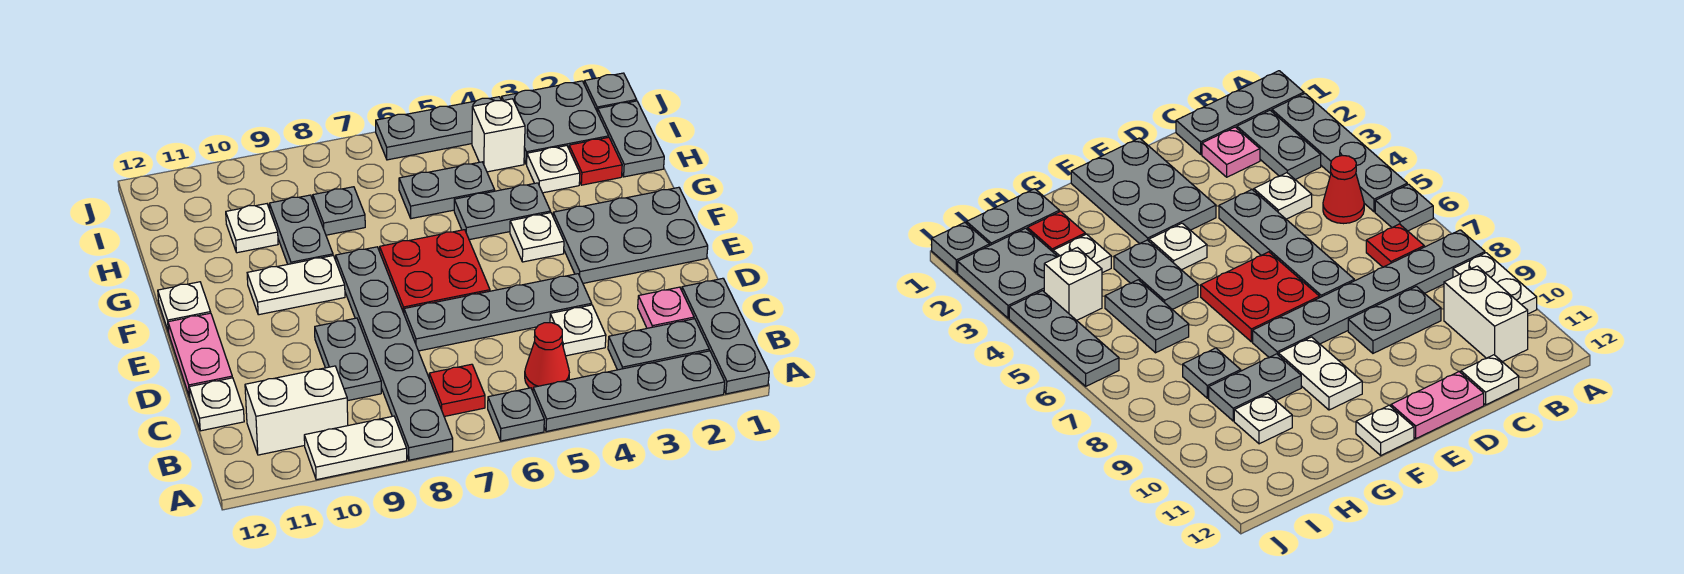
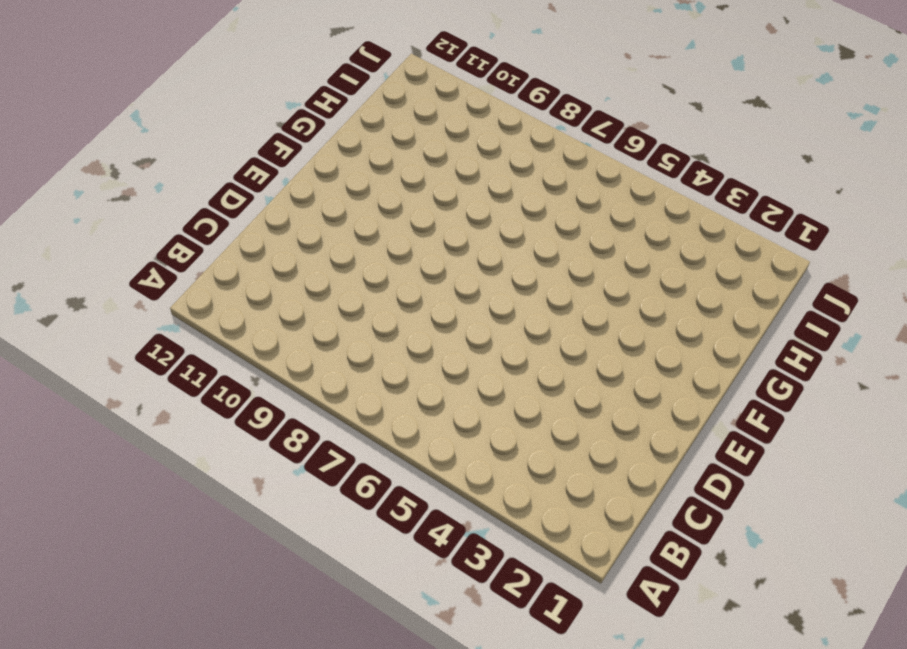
none -> grey plate A1:C1 level 1
none -> grey plate A2:A5 level 1
none -> grey plate A6 level 1
none -> grey plate A8:F8 level 1

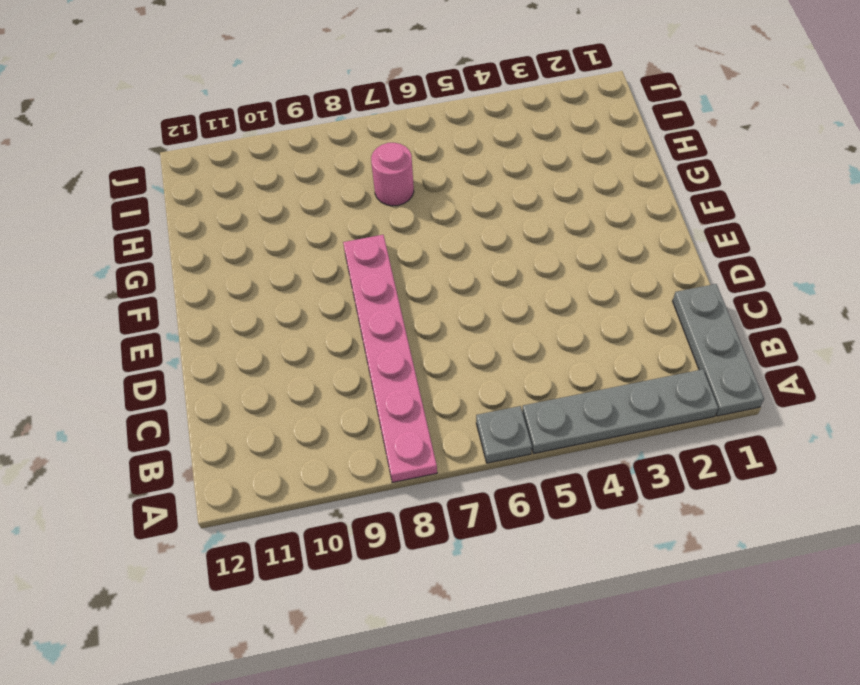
pink plate A8:F8 level 1 -> grey plate A8:F8 level 1
pink round brick H7 level 1 -> none
none -> white plate A9:A10 level 1
none -> grey plate B2:B3 level 1
none -> red cone B5 level 1
none -> red plate B7 level 1

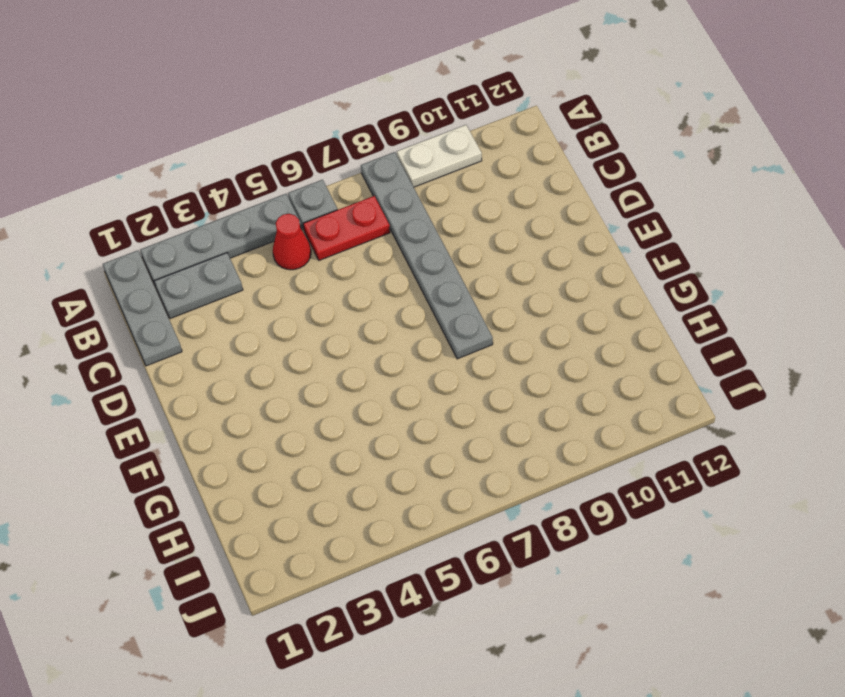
red plate B6:B7 level 1 -> red plate B7 level 1
none -> white brick B10:B11 level 1
none -> pink plate C2 level 1
none -> white plate C4 level 1
none -> grey plate C9:D9 level 1

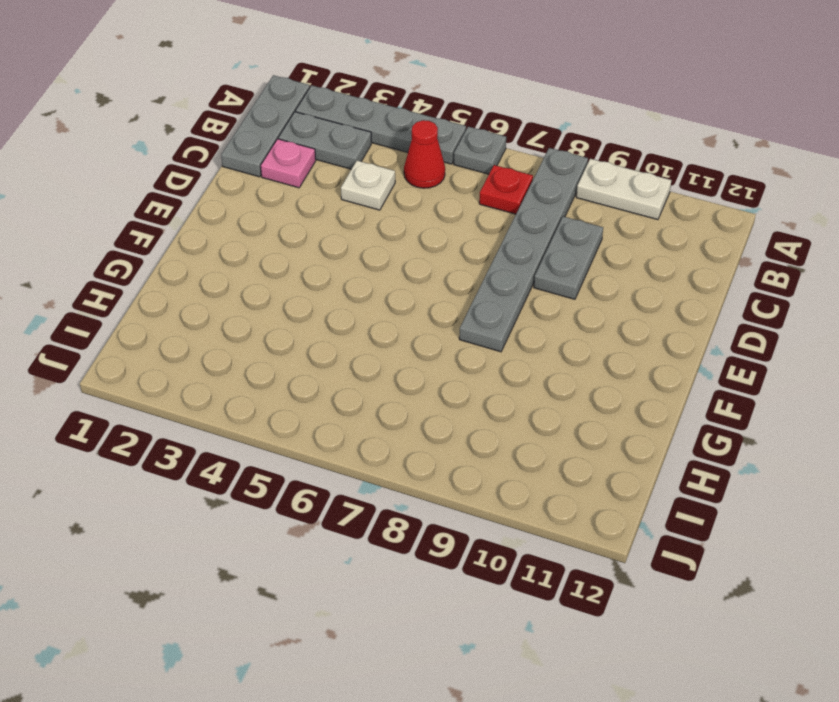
none -> white brick B10:B11 level 1
none -> white plate C12 level 1
none -> grey plate D4:D7 level 1
none -> pink plate D12:E12 level 1

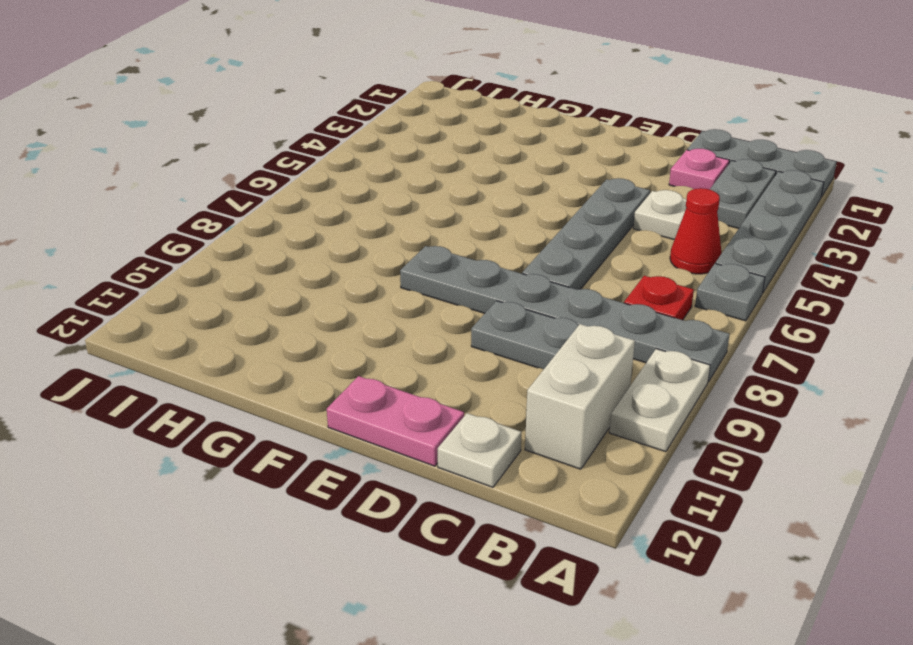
none -> grey plate E1:F3 level 1
none -> red plate E6:F7 level 1
none -> white plate F4 level 1
none -> white plate F9:F10 level 1

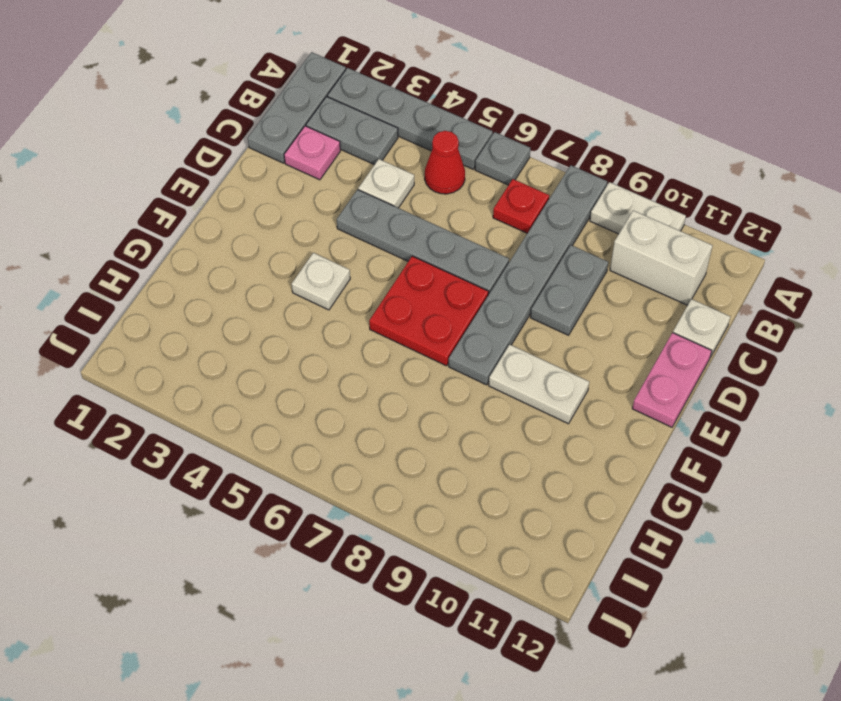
none -> grey plate E1:F3 level 1
none -> white plate F12 level 1
none -> grey plate G4:G5 level 1
none -> grey plate G9:H9 level 1

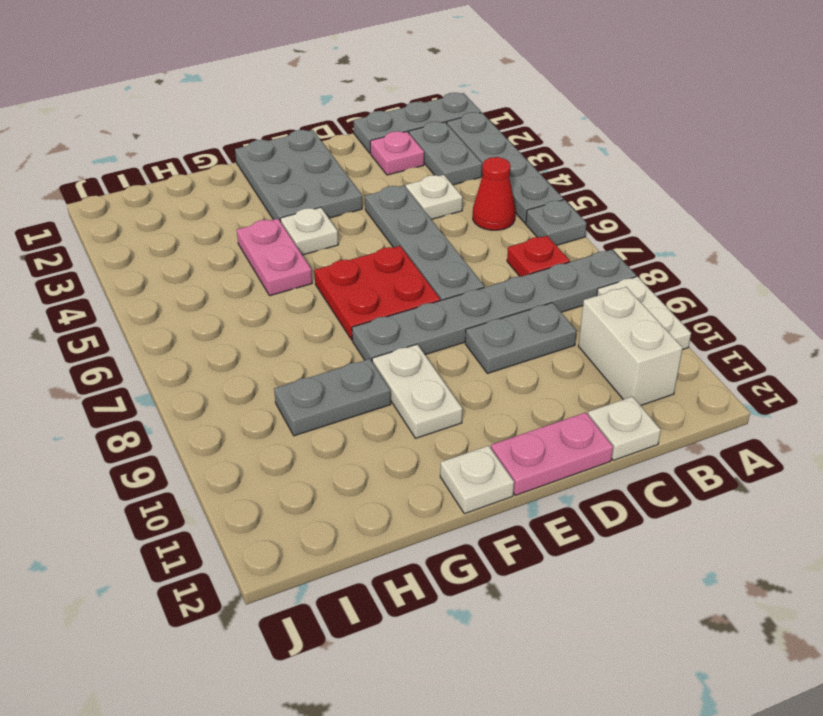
pink plate G4:G5 level 1 -> grey plate G4:G5 level 1
none -> grey plate H1:I1 level 1
none -> red plate H2 level 1
none -> white plate H3 level 1
none -> grey plate H5:H6 level 1

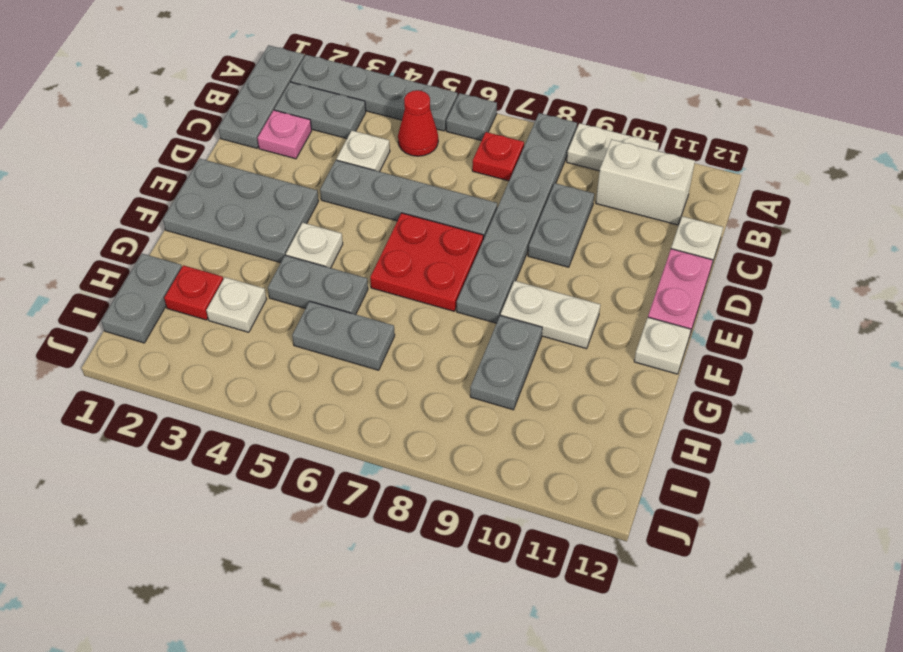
none -> grey plate H8 level 1
none -> white plate H10 level 1
none -> grey plate I2:J3 level 1
none -> white brick I4 level 1

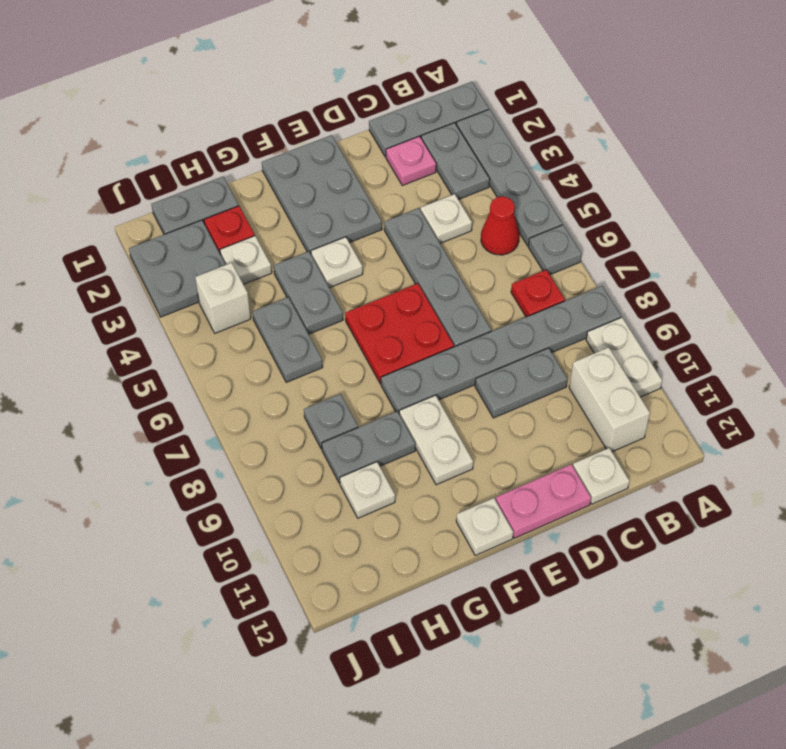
none -> grey plate J1 level 1
none -> grey plate J4:J6 level 1

